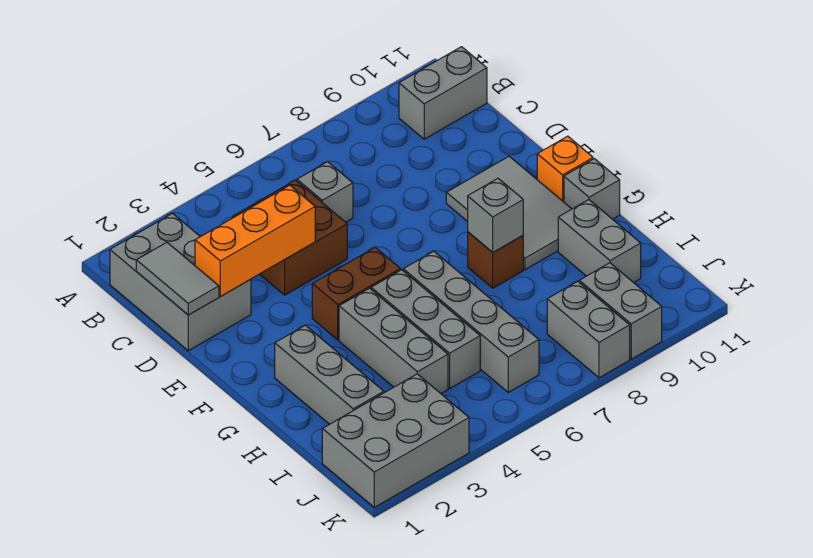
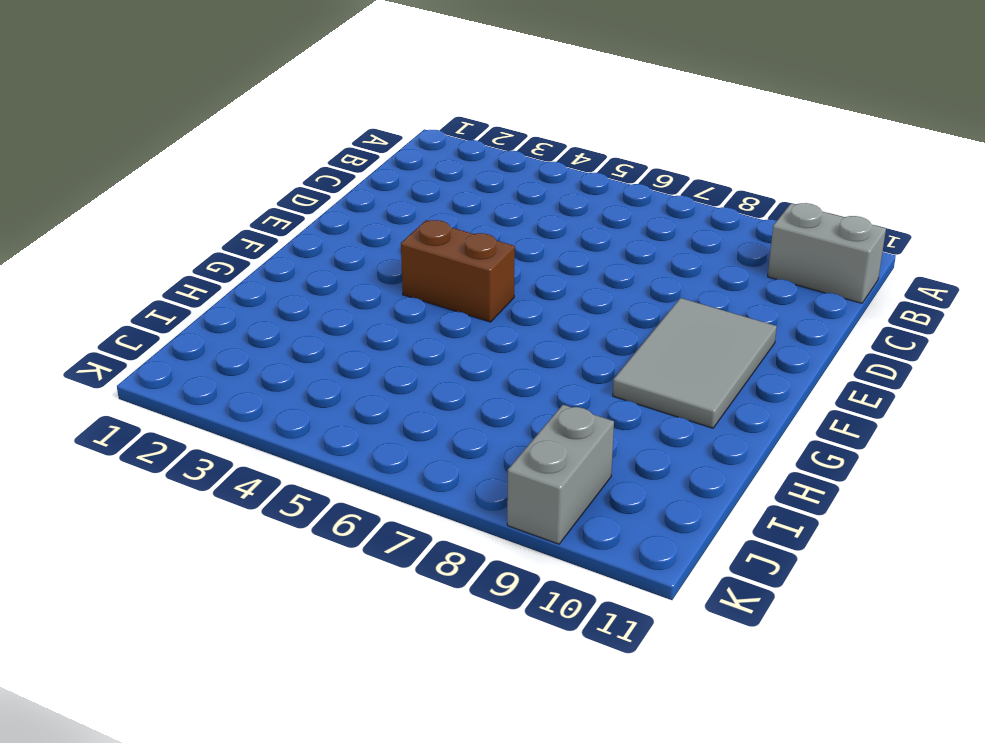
none -> grey brick B1:D2 level 1
none -> brown brick C4:D5 level 1
none -> grey brick C6 level 1

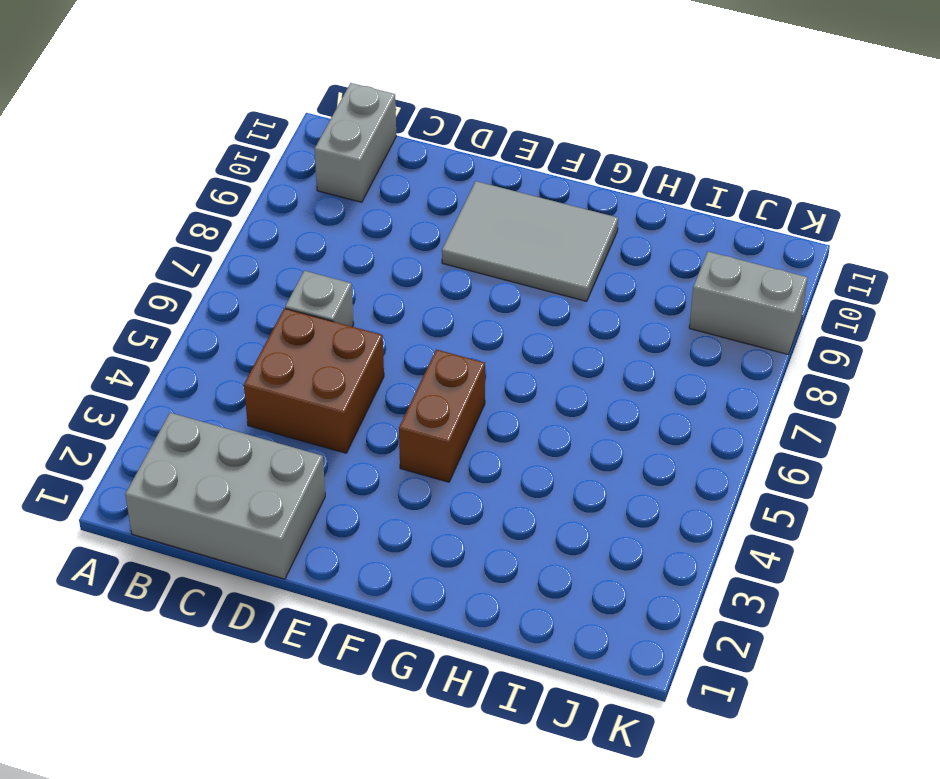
none -> orange brick F11 level 1
none -> grey brick G2:I2 level 1
none -> grey brick G4:I4 level 1

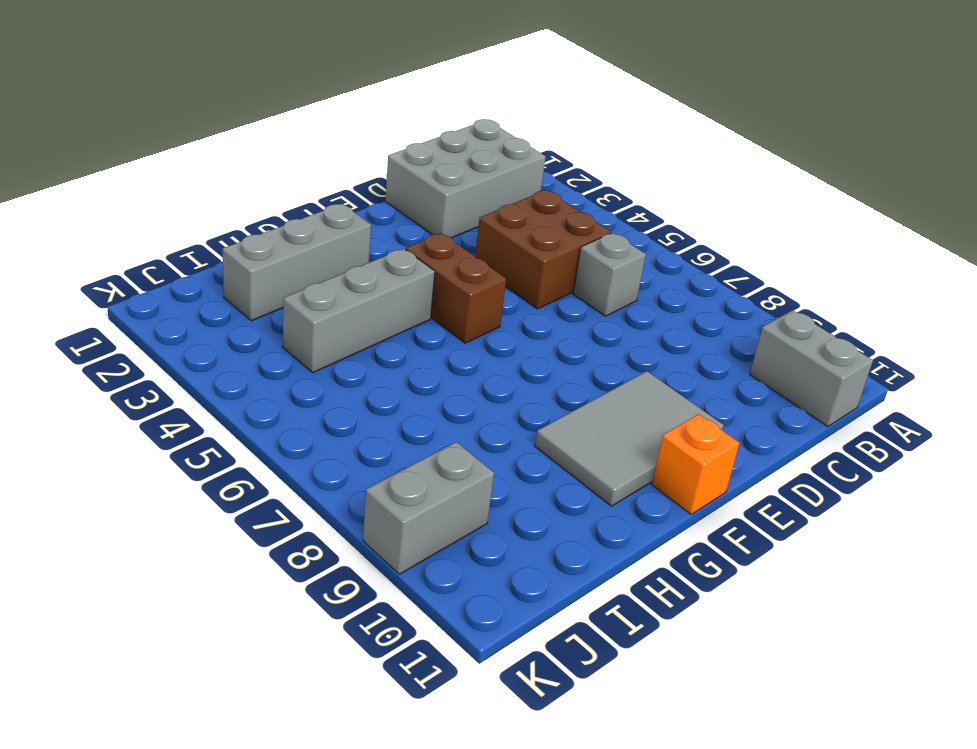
none -> grey brick G5:I5 level 1
none -> grey brick G6:J6 level 1
none -> brown brick G8 level 1

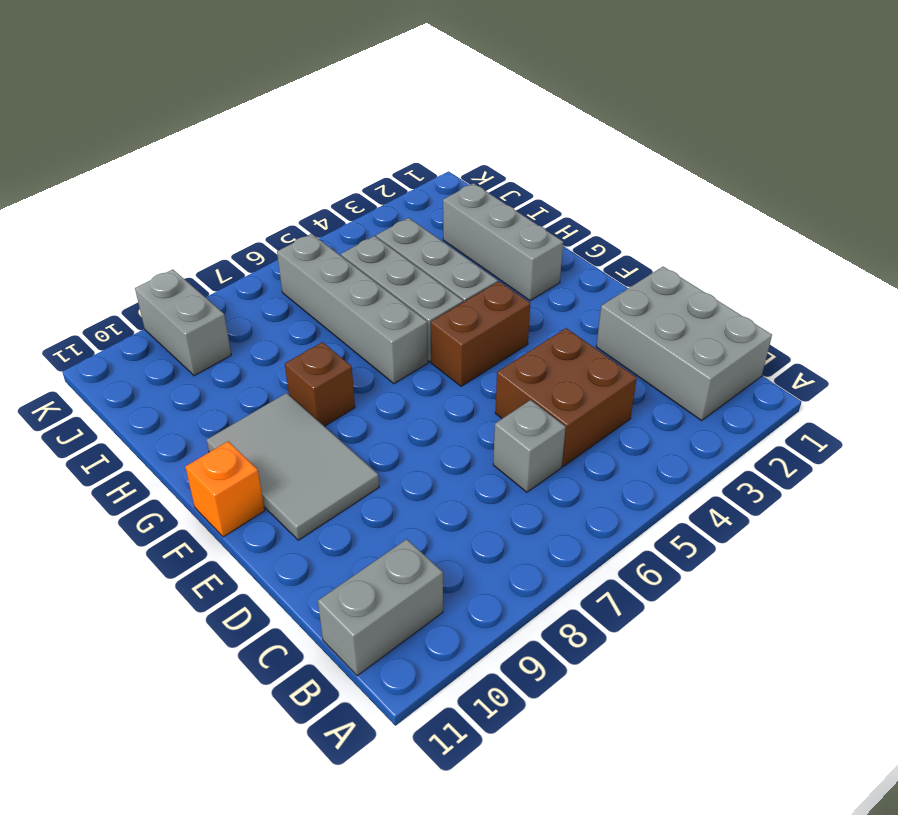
none -> grey brick G11 level 1
none -> grey brick H10:I10 level 1
none -> grey brick J1:K3 level 1

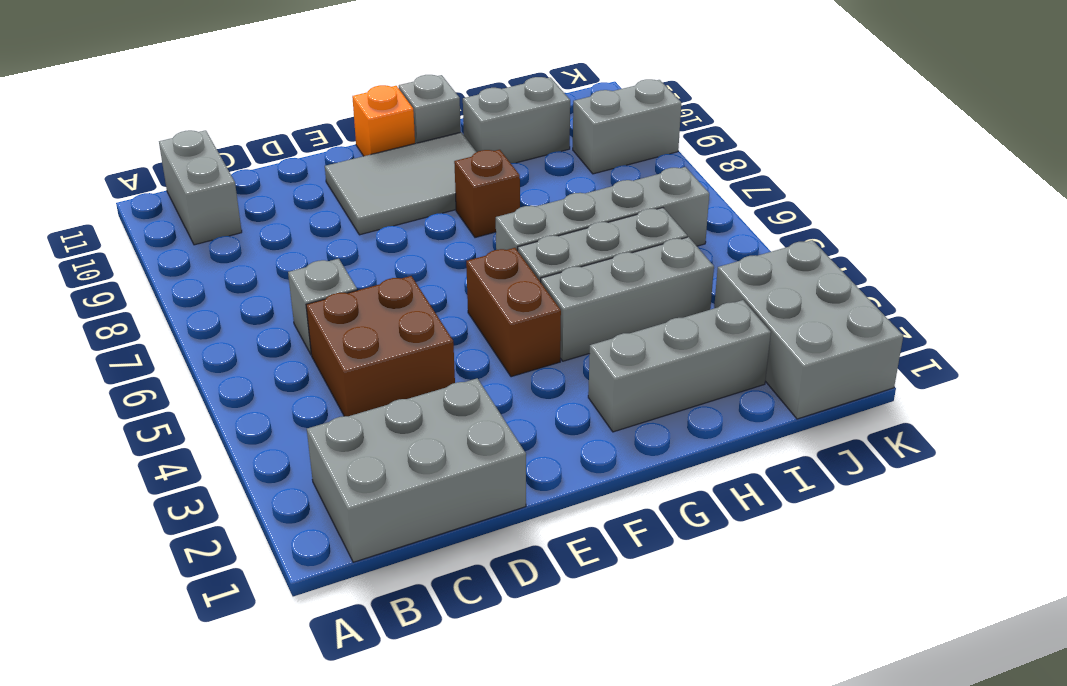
none -> grey brick J8:K8 level 1
none -> grey tile C1:D1 level 2
none -> orange brick D2:D4 level 2

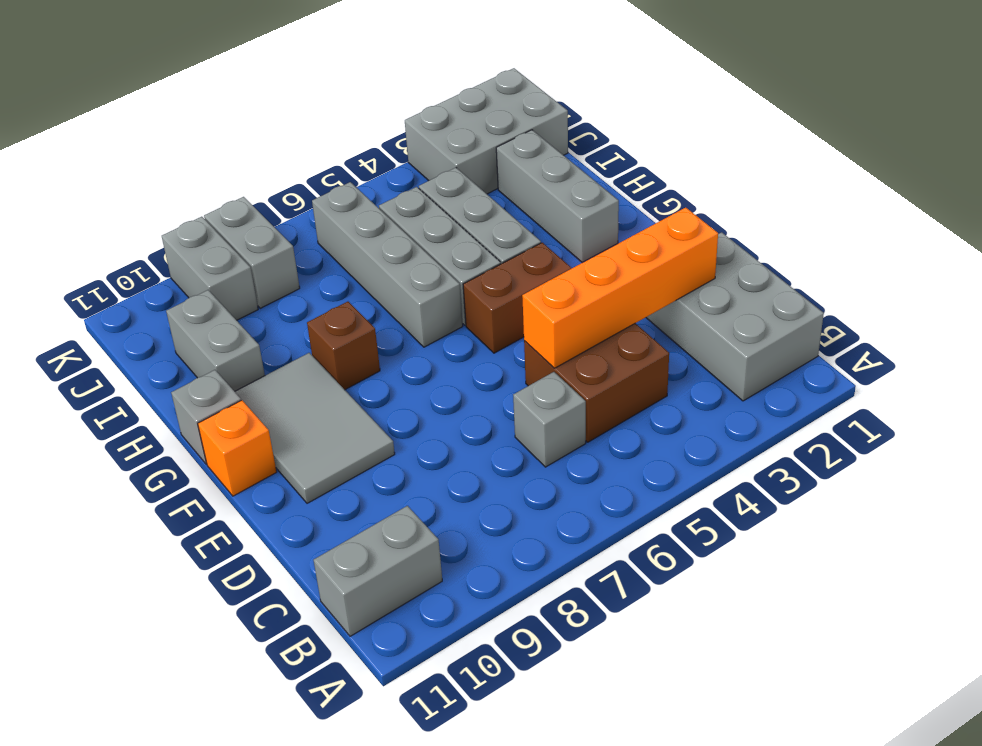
orange brick D2:D5 level 2 -> orange brick D2:D4 level 2
none -> grey tile C1:D1 level 2
none -> grey brick G8 level 2

